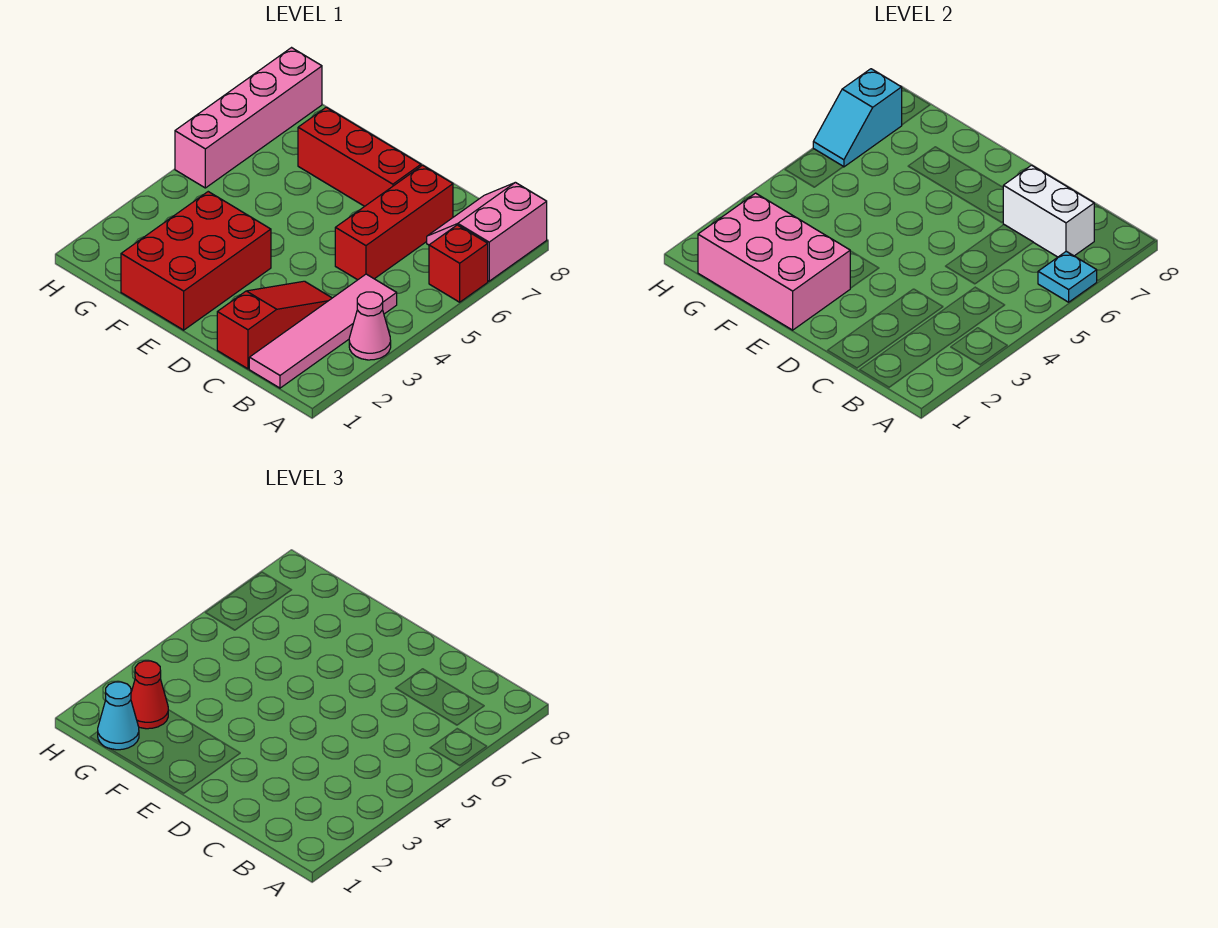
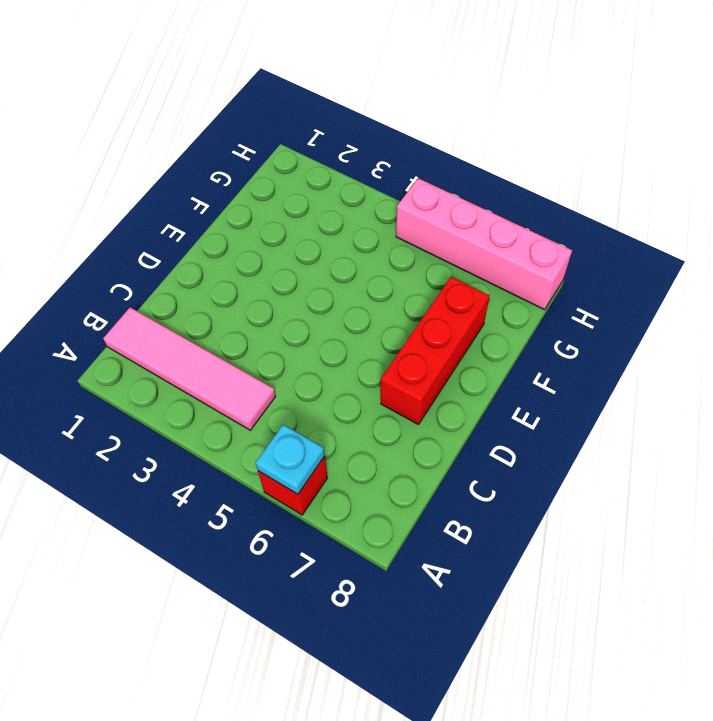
none -> pink cone A3 level 1
none -> pink slope A7:B8 level 1 top A
none -> red slope C1:C3 level 1 top 1

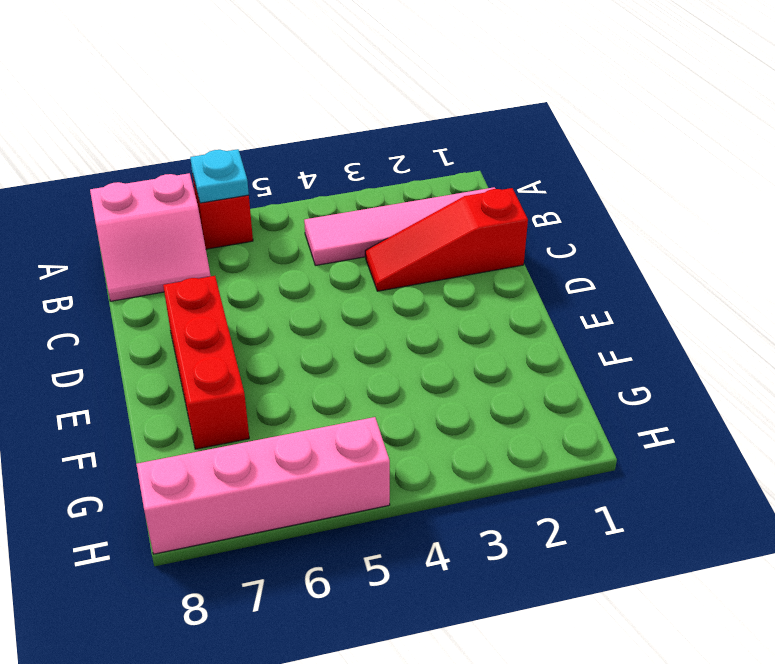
none -> pink cone A3 level 1
none -> red brick C5:C7 level 1
none -> red brick E1:F3 level 1

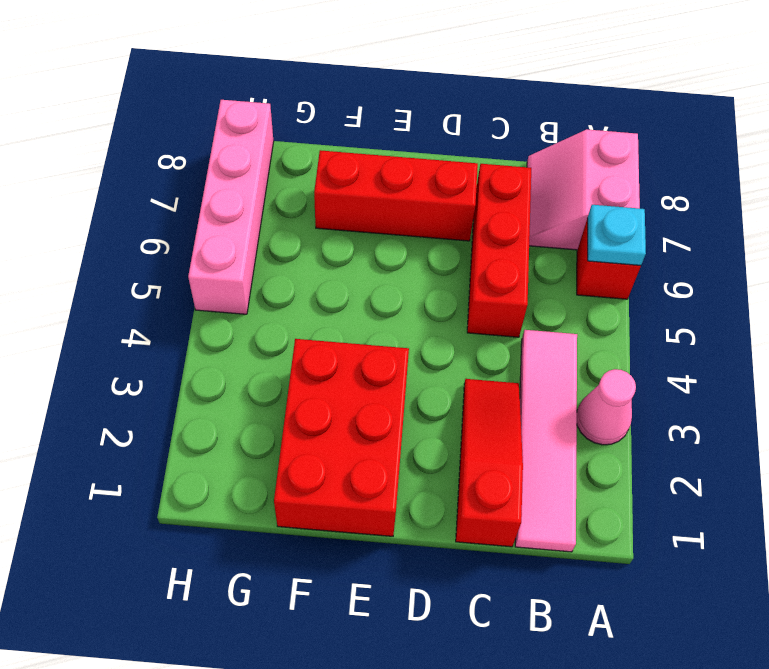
none -> white brick B7:C7 level 2
none -> pink brick E1:G2 level 2
none -> cyan slope H6:H7 level 2 top 7

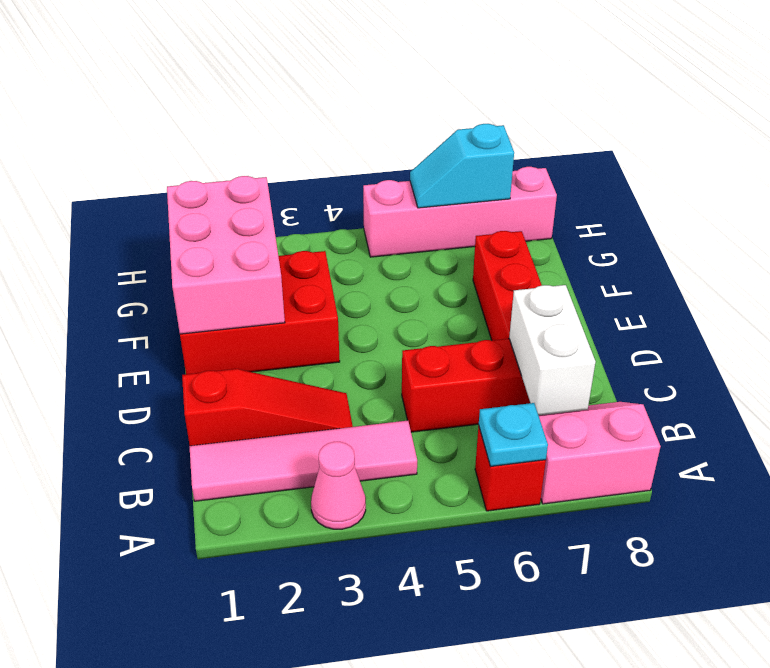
none -> cyan cone G1 level 3
none -> red cone G2 level 3

